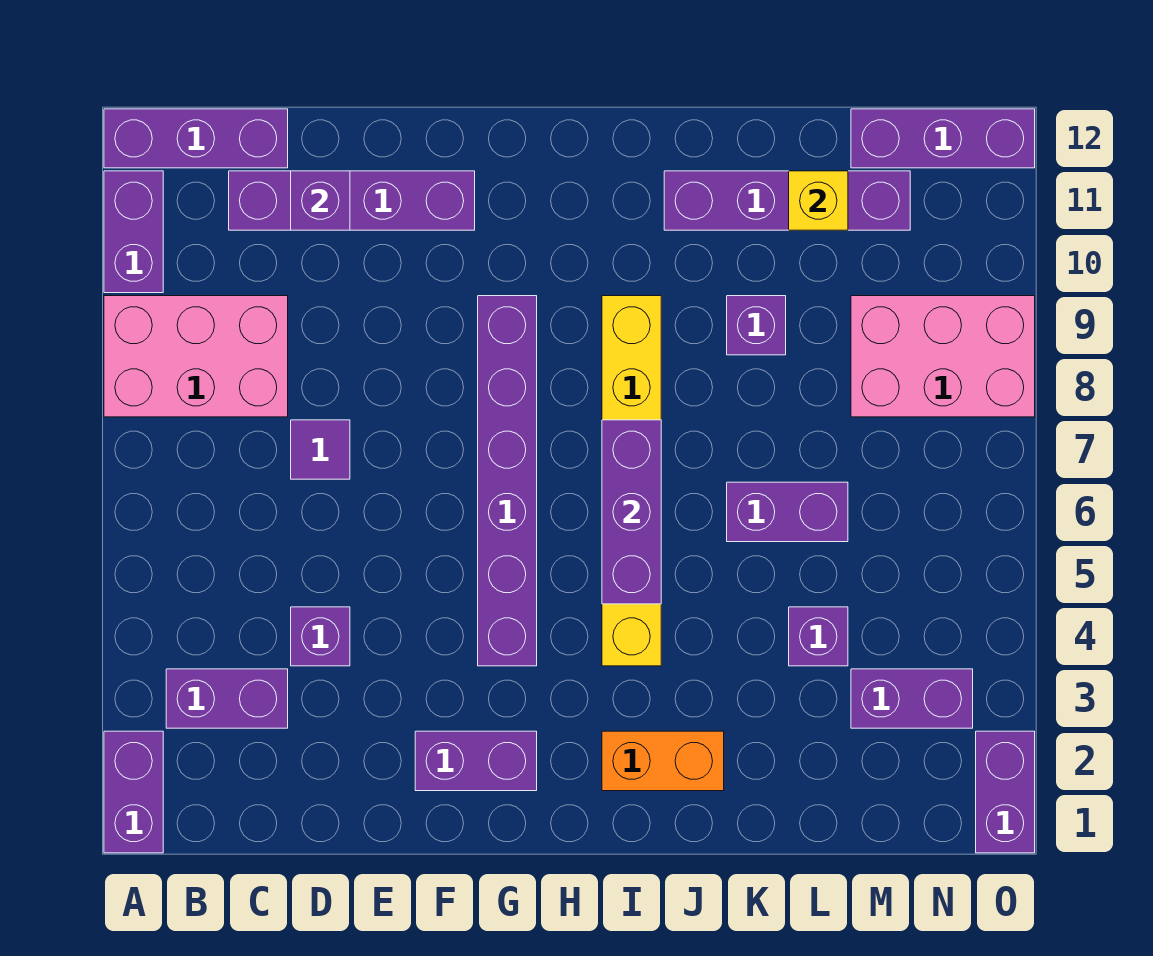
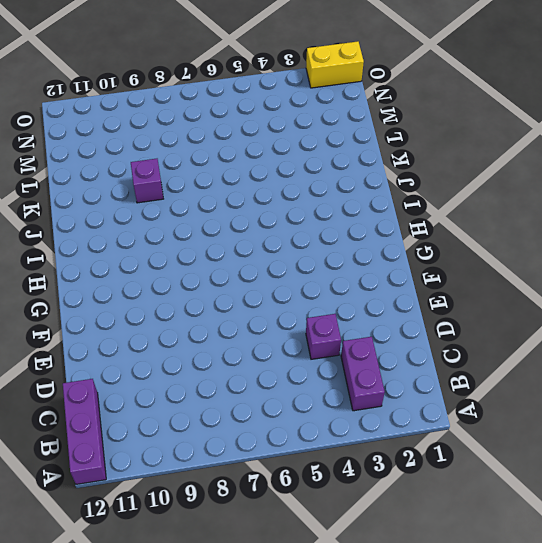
yellow brick O1:O2 level 1 -> purple brick O1:O2 level 1
none -> purple brick A1:A2 level 1
none -> pink brick A8:C9 level 1
none -> purple brick A10:A11 level 1

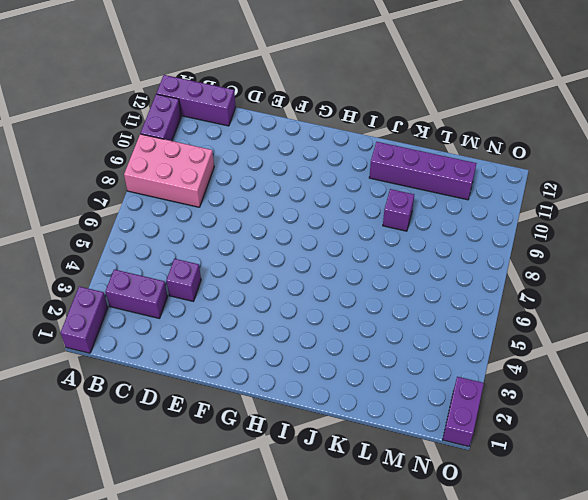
none -> purple brick C11:F11 level 1
none -> purple tile D7 level 1
none -> purple brick F2:G2 level 1

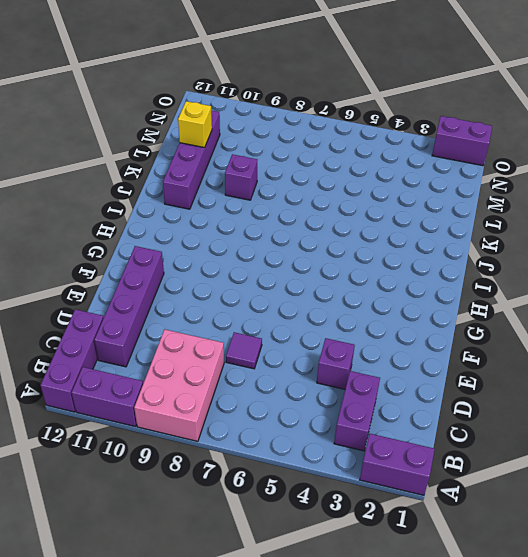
none -> purple brick F2:G2 level 1
none -> purple brick G4:G9 level 1
none -> orange brick I2:J2 level 1

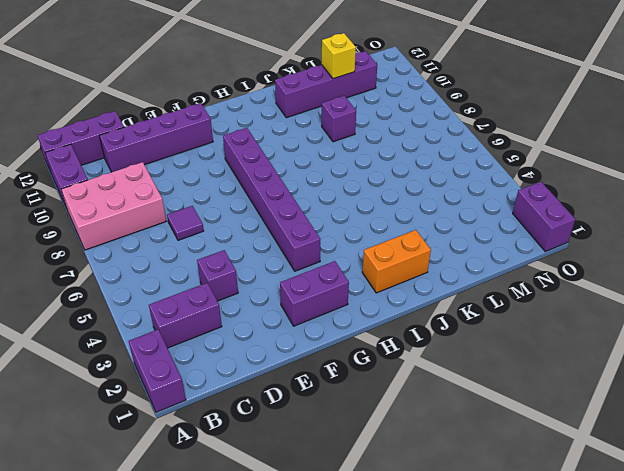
none -> yellow brick I4:I9 level 1
none -> purple brick K6:L6 level 1
none -> purple brick L4 level 1

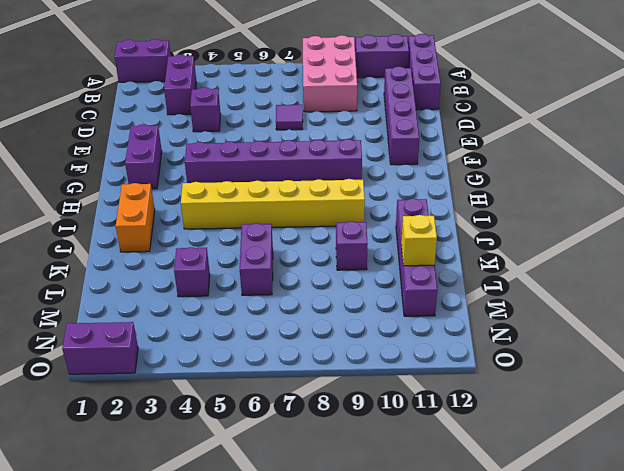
none -> purple brick M3:N3 level 1
none -> pink brick M8:O9 level 1
none -> purple brick M12:O12 level 1

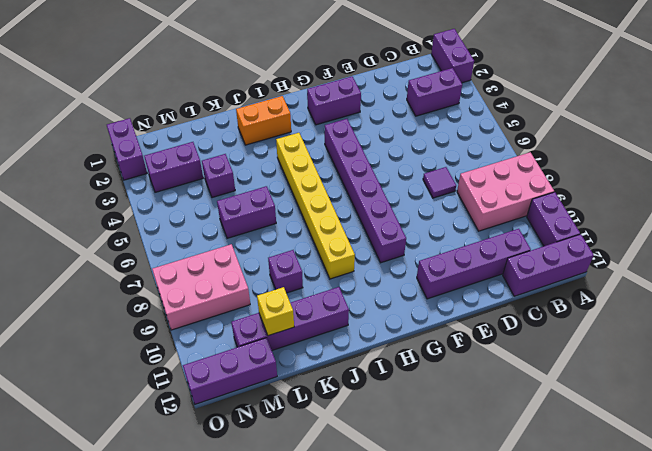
none -> purple brick D4 level 1
none -> purple brick D11 level 2
none -> purple brick I5:I7 level 2

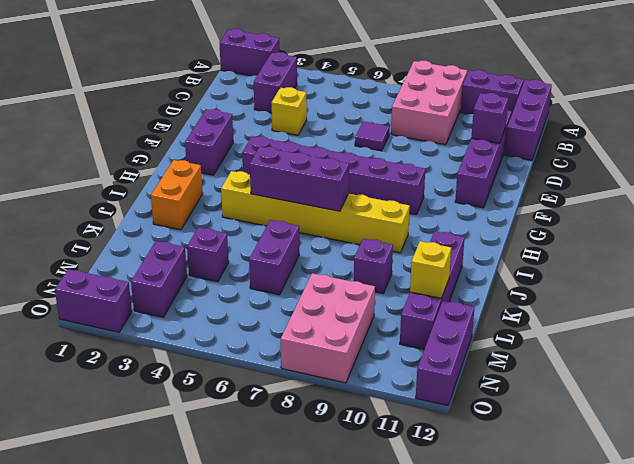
yellow brick D4 level 1 -> purple brick D4 level 1

